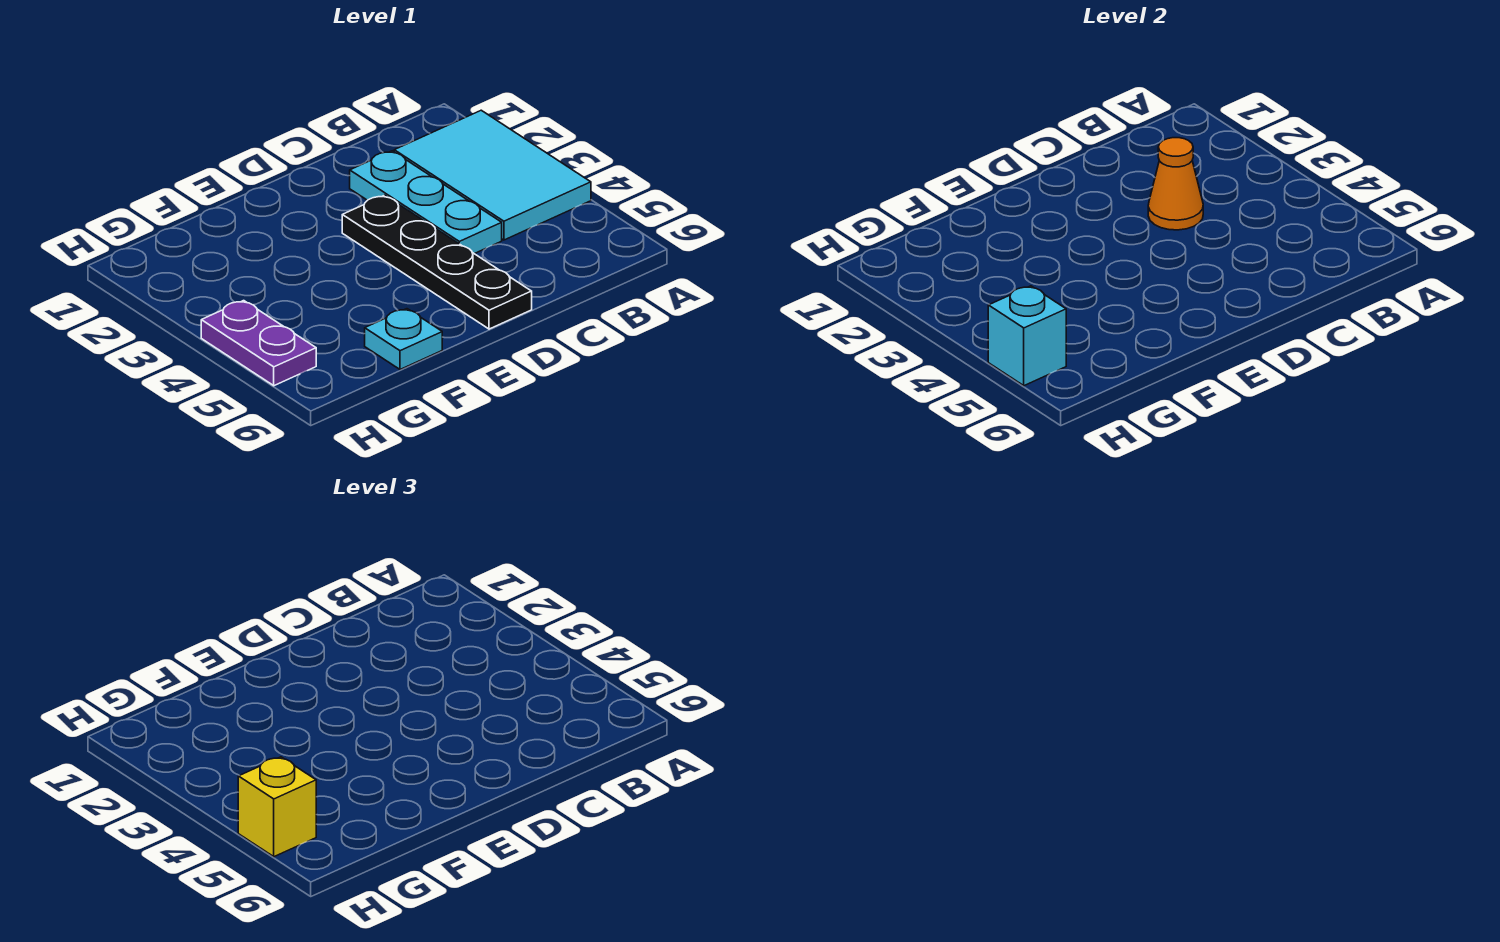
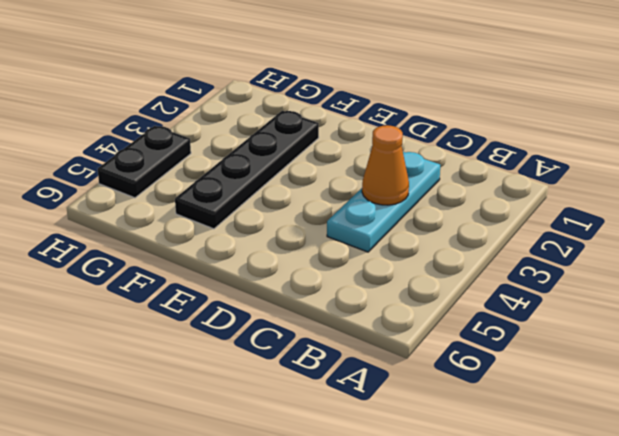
black plate F2:F5 level 1 -> black plate D3:D6 level 1
black plate H4:H5 level 1 -> purple plate H4:H5 level 1
none -> cyan tile A2:B4 level 1
none -> cyan plate F6 level 1

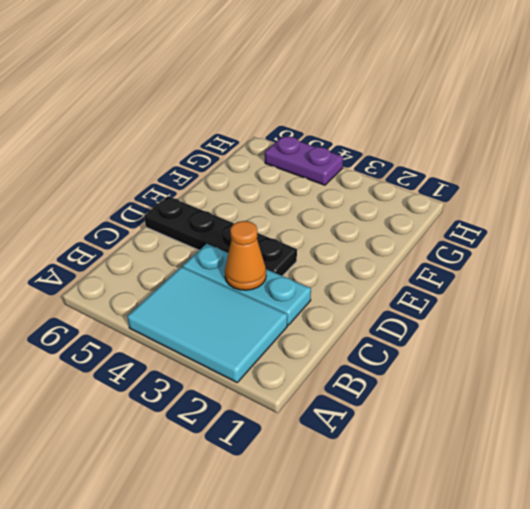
none -> cyan plate F6 level 1
none -> cyan brick H5 level 2

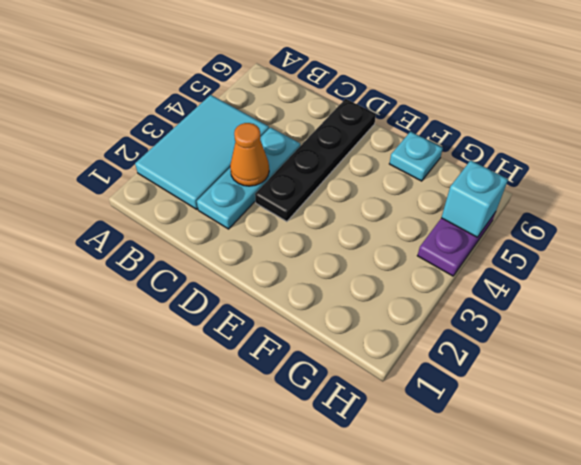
none -> yellow brick H5 level 3

